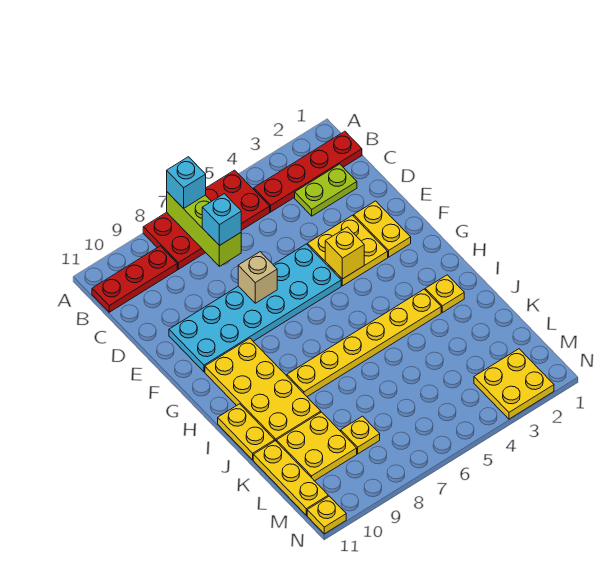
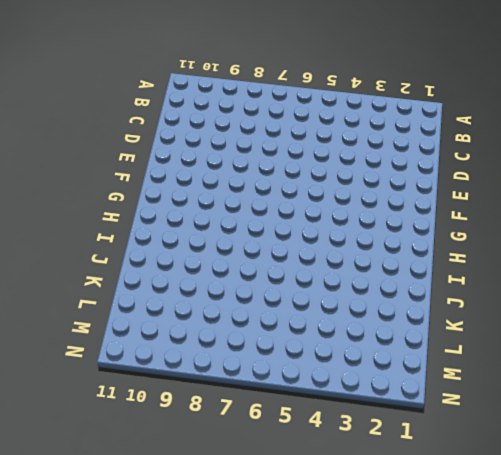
none -> red plate A5:B8 level 1
none -> red plate B1:B4 level 1
none -> red plate B9:B11 level 1

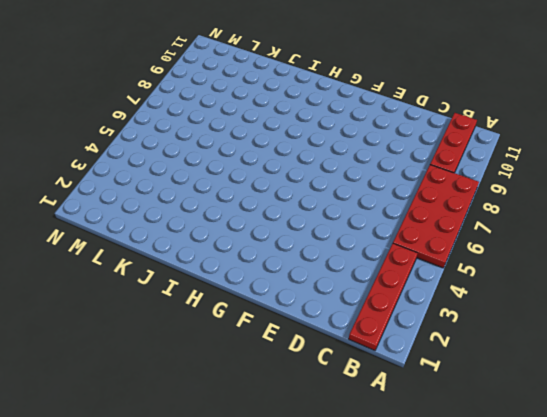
none -> lime plate C2:C3 level 1
none -> yellow plate E2:F2 level 1
none -> yellow plate E3:F4 level 1

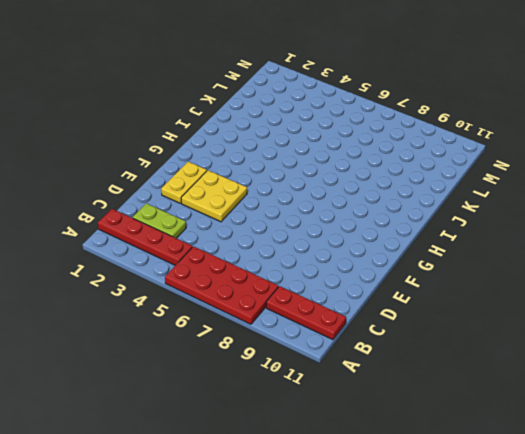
none -> cyan plate E5:F10 level 1
none -> yellow plate G9:J10 level 1
none -> yellow plate I2 level 1

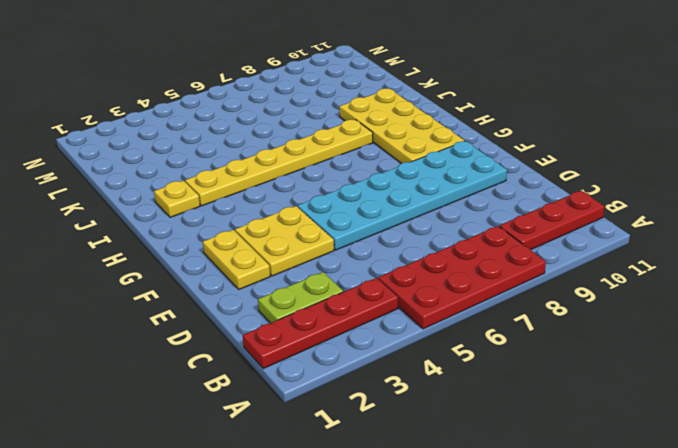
none -> yellow plate I11:J11 level 1
none -> yellow plate K9:L10 level 1
none -> yellow plate K11:M11 level 1

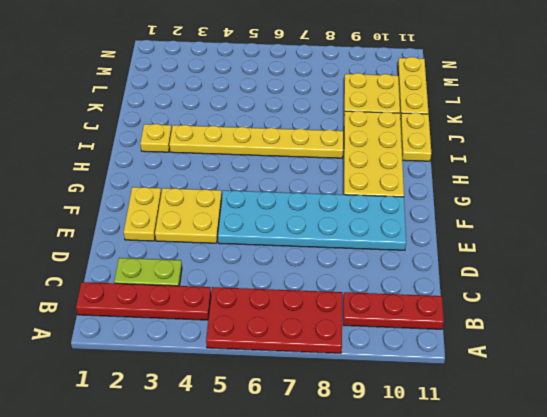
none -> yellow plate L8 level 1
none -> yellow plate M2:N3 level 1
none -> yellow plate N11 level 1

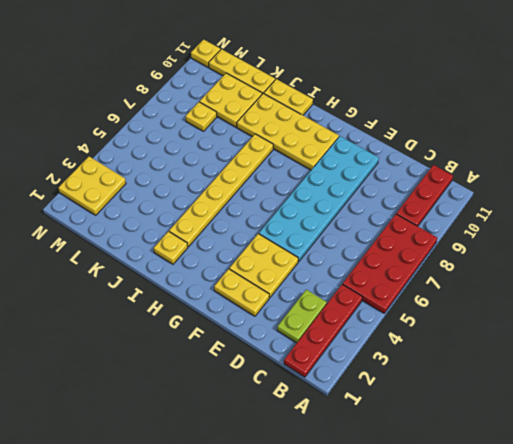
none -> lime brick A7:C7 level 2
none -> tan brick E7 level 2
none -> yellow brick F4 level 2

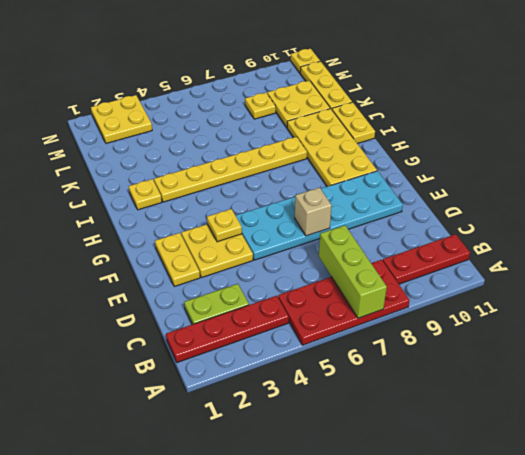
yellow plate F4 level 2 -> yellow brick F4 level 2
none -> cyan brick A7 level 3
none -> cyan brick C7 level 3

